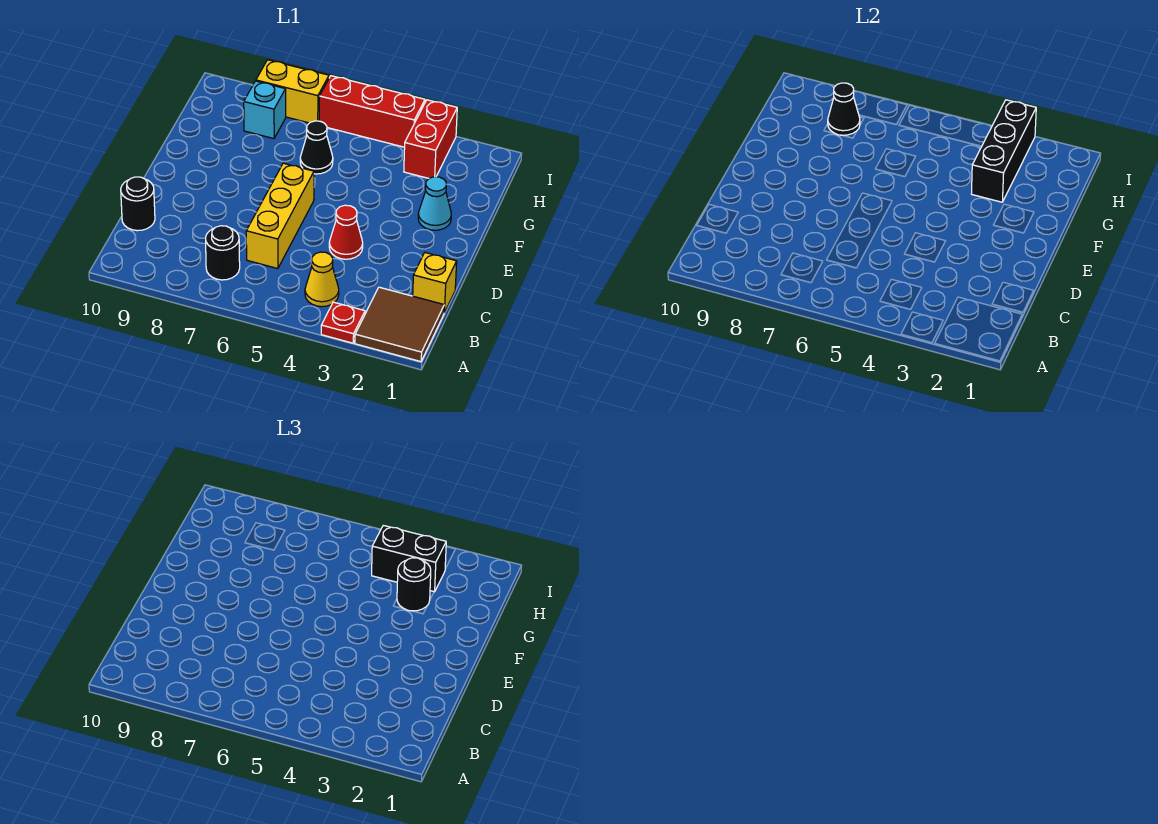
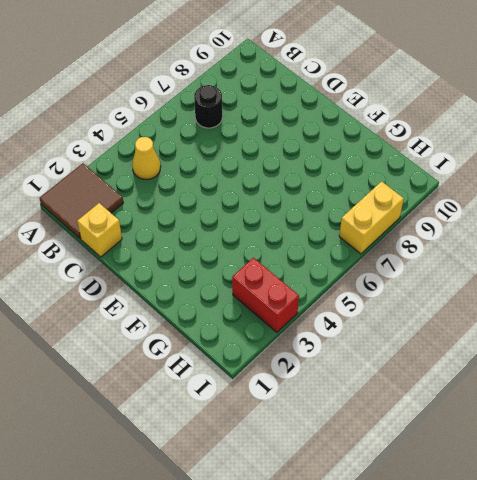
none -> red plate A3 level 1
none -> yellow brick C6:E6 level 1
none -> black round brick C10 level 1

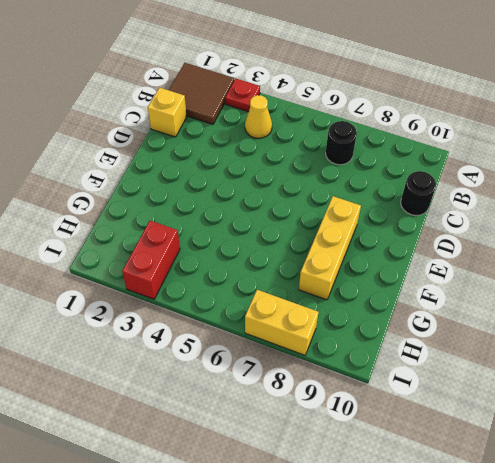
yellow brick E8:G8 level 1 -> yellow brick C6:E6 level 1
none -> red cone D4 level 1
none -> cyan cone F2 level 1
none -> black cone G6 level 1

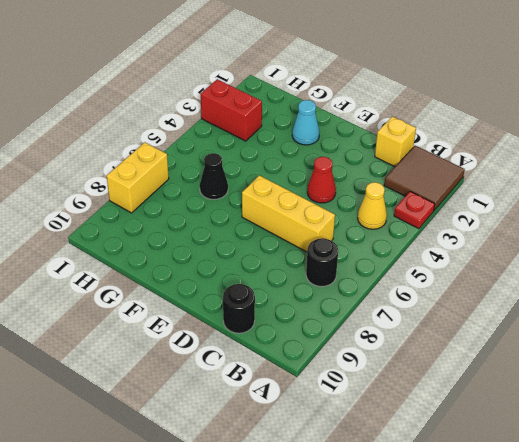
none -> cyan brick H8 level 1
none -> red brick I4:I6 level 1
none -> black brick G3:I3 level 2

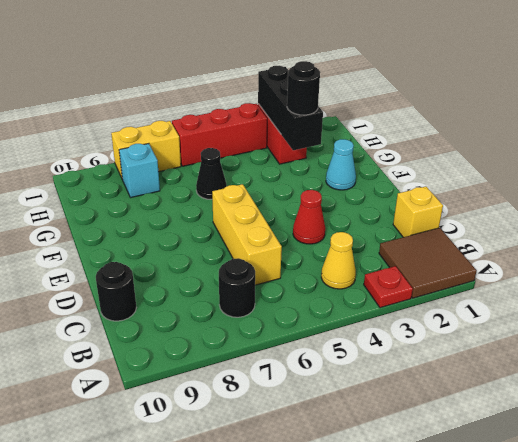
none -> black cone H8 level 2
none -> black brick H3:H4 level 3

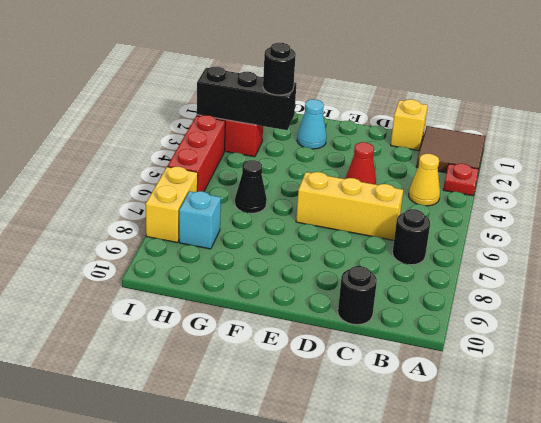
none -> black cone H8 level 2
none -> black brick H3:H4 level 3

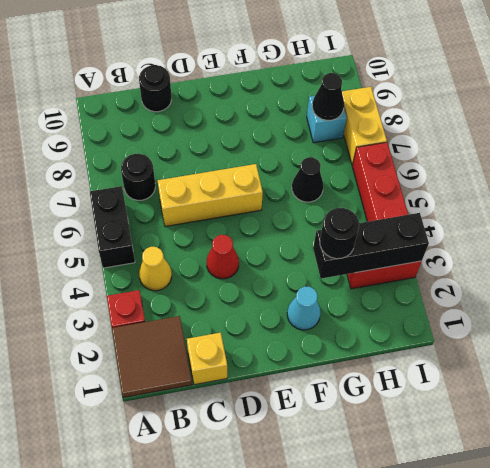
black brick A5:A6 level 1 -> black brick H3:H4 level 3

